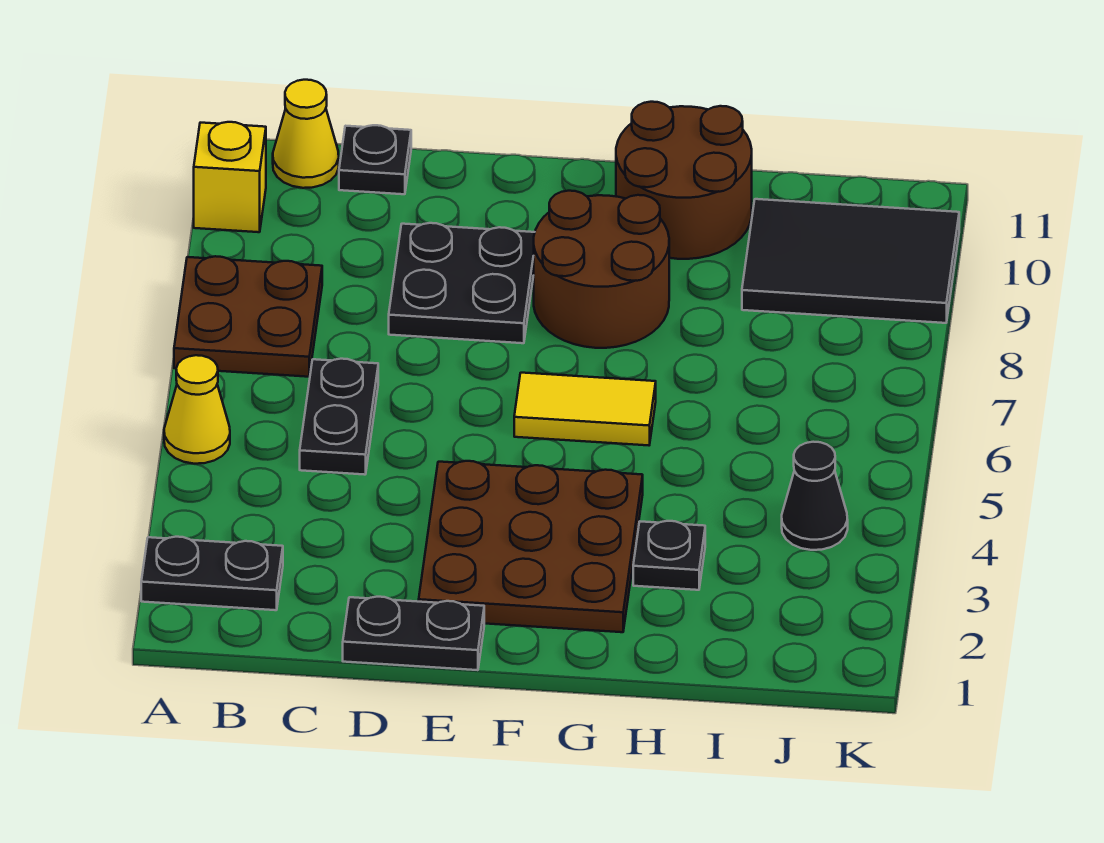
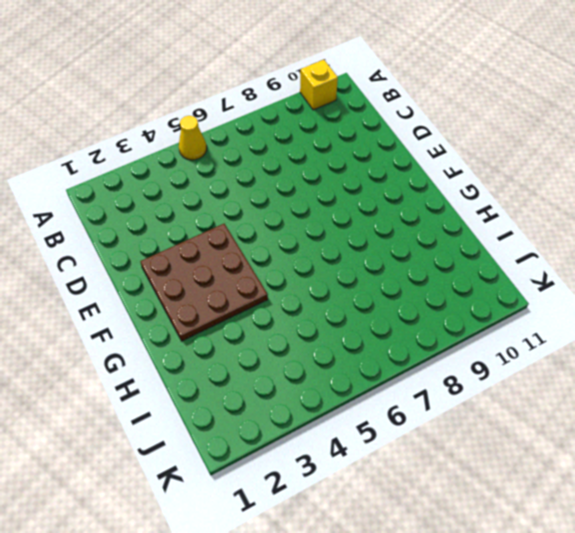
none -> black plate A2:B2 level 1
none -> brown plate A7:B8 level 1
none -> yellow cone B11 level 1

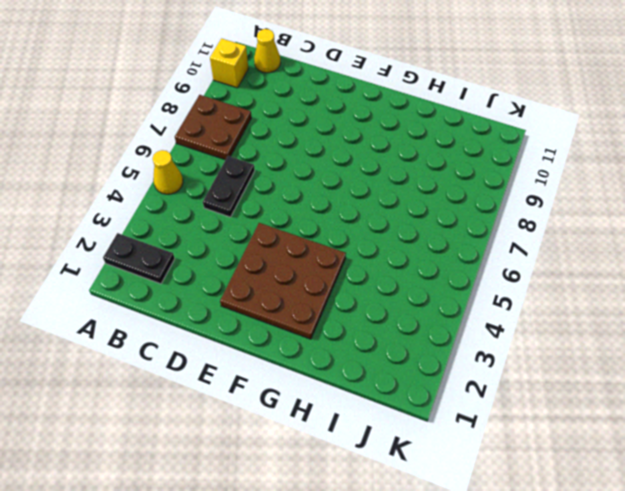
none -> black plate C11 level 1
none -> black plate D1:E1 level 1
none -> black plate D8:E9 level 1

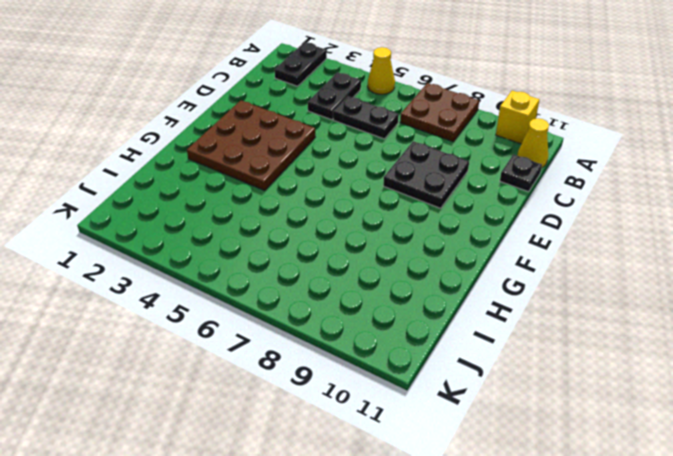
black plate B4:C4 level 1 -> black plate D1:E1 level 1
none -> yellow tile F6:G6 level 1
none -> brown round brick F8:G9 level 1
none -> brown round brick G10:H11 level 1

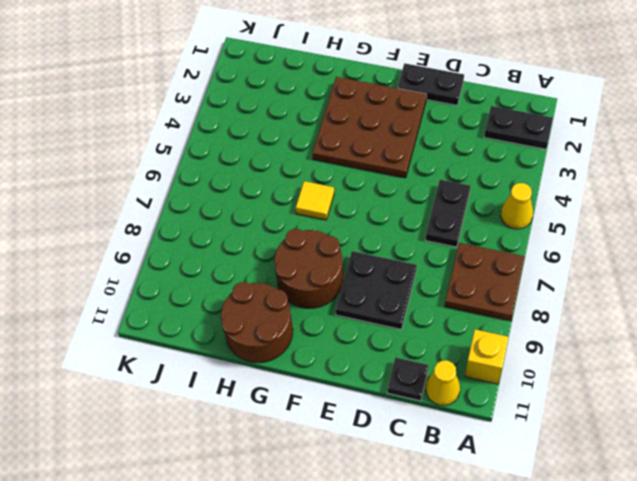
yellow tile G6 level 1 -> yellow tile F6:G6 level 1
none -> black plate H3 level 1
none -> black tile I9:K10 level 1
none -> black cone J4 level 1

